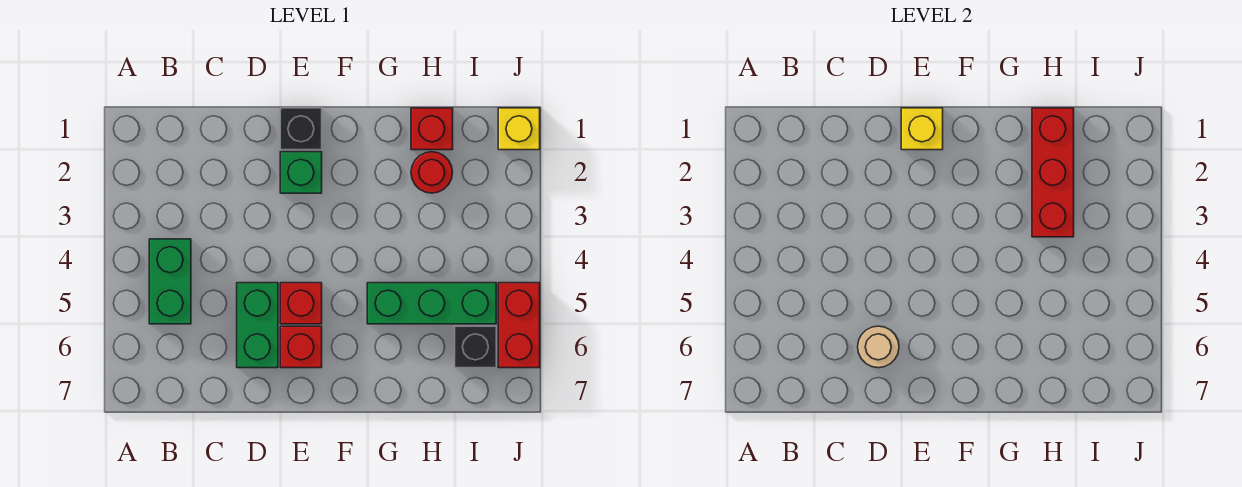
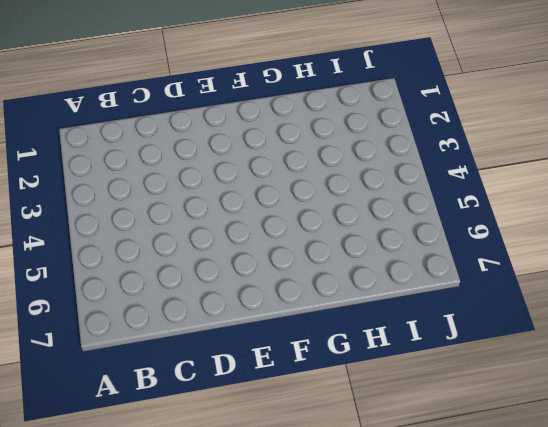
none -> green brick B4:B5 level 1
none -> green brick D5:D6 level 1
none -> black brick E1 level 1

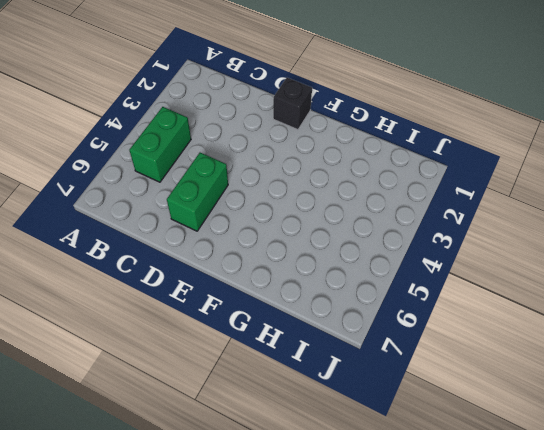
none -> green brick E2 level 1
none -> red brick E5 level 1
none -> red brick E6 level 1

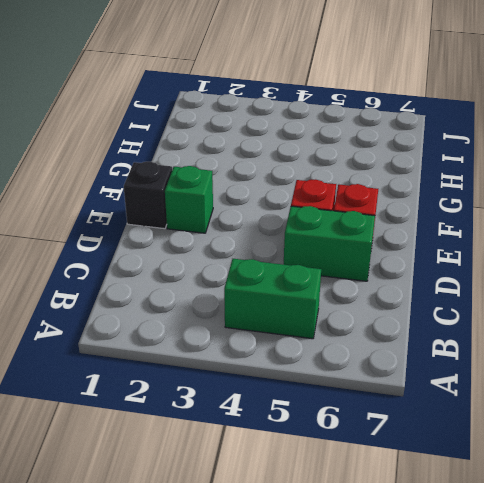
none -> green brick G5:I5 level 1
none -> red brick H1 level 1
none -> red round brick H2 level 1

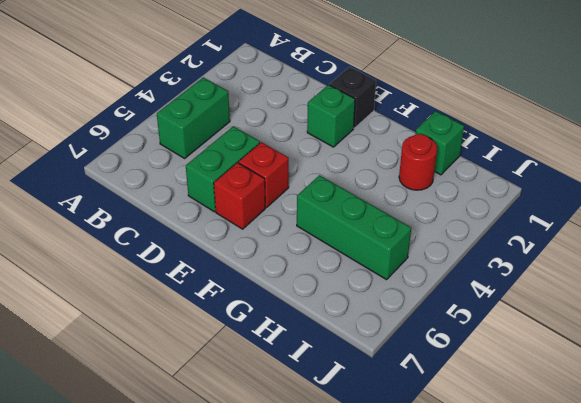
green brick H1 level 1 -> red brick H1 level 1
none -> black brick I6 level 1
none -> yellow brick J1 level 1
none -> red brick J5:J6 level 1

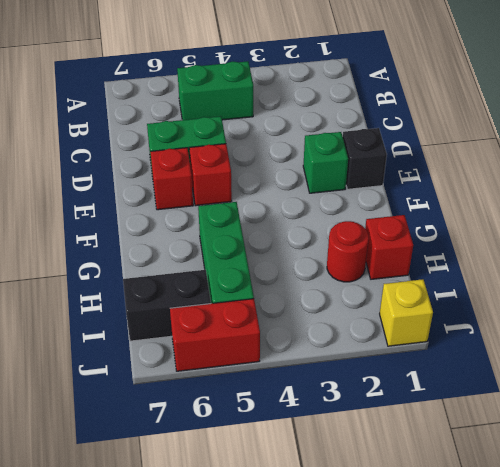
black brick I6:I7 level 1 -> black brick I6 level 1
none -> tan round brick D6 level 2
none -> yellow brick E1 level 2
none -> red brick H1:H3 level 2

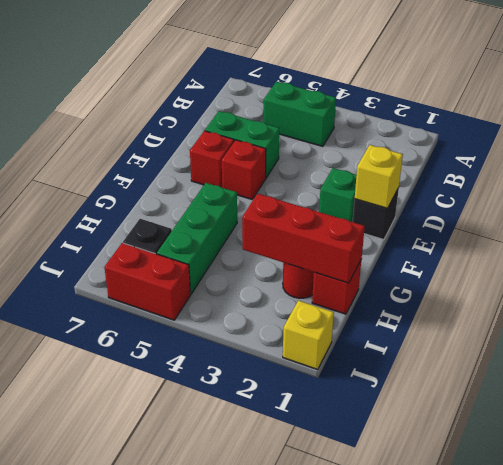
none -> tan round brick D6 level 2

